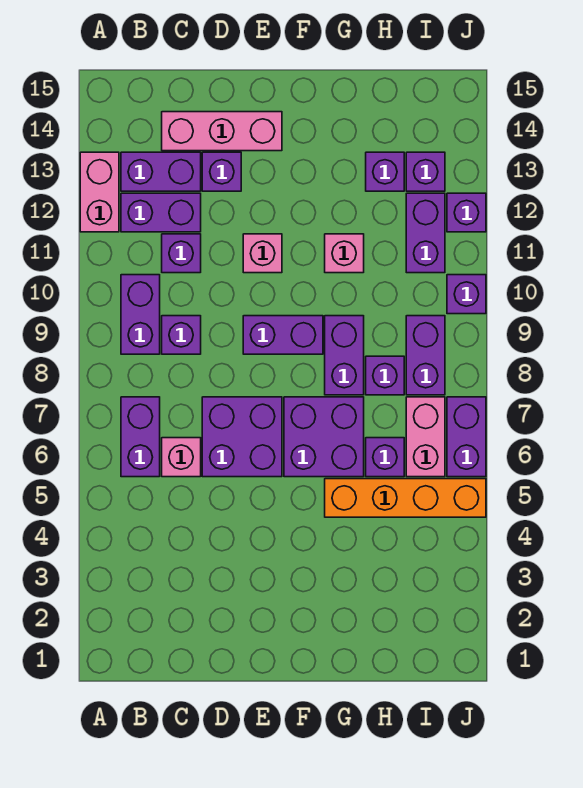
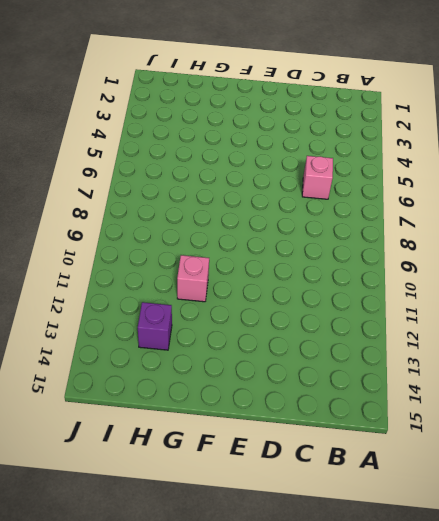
none -> pink brick A12:A13 level 1
none -> purple brick B6:B7 level 1
none -> purple brick B9:B10 level 1

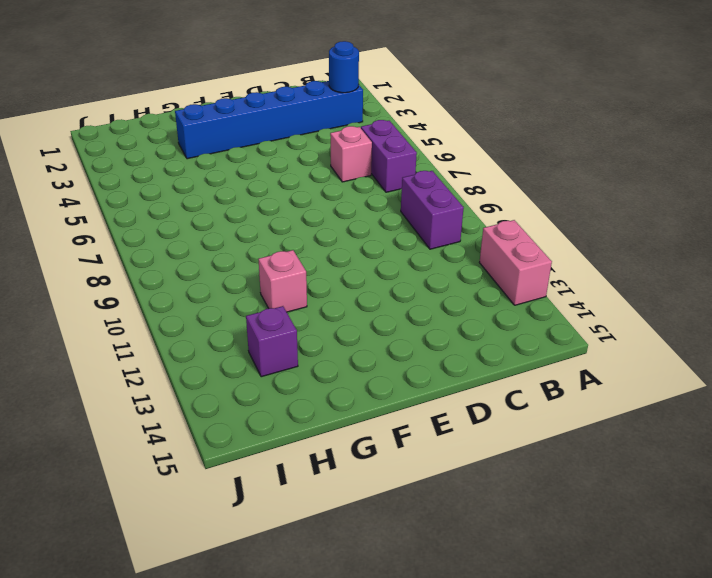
blue brick B3:G3 level 1 -> none
blue round brick B3 level 2 -> none
none -> purple brick B12:C12 level 1
none -> purple brick B13:C13 level 1
none -> purple brick C9 level 1

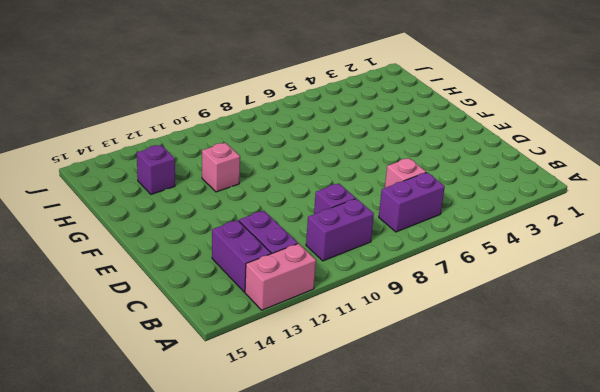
none -> purple brick C11 level 1
none -> pink brick C14:E14 level 1
none -> purple brick D6:E7 level 1

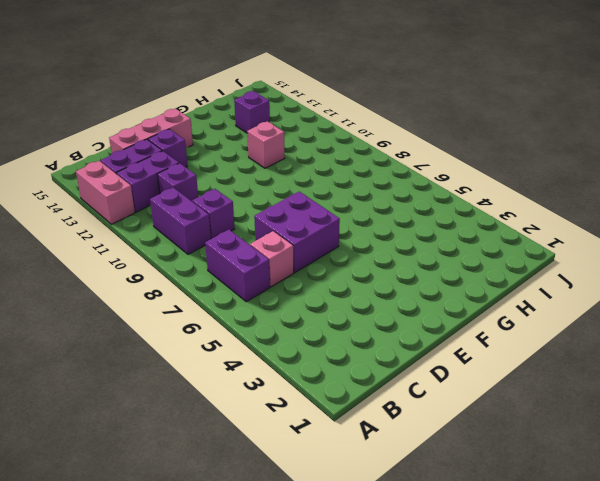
none -> purple brick E9:F9 level 1
none -> pink brick E11 level 1
none -> purple brick F6:G7 level 1

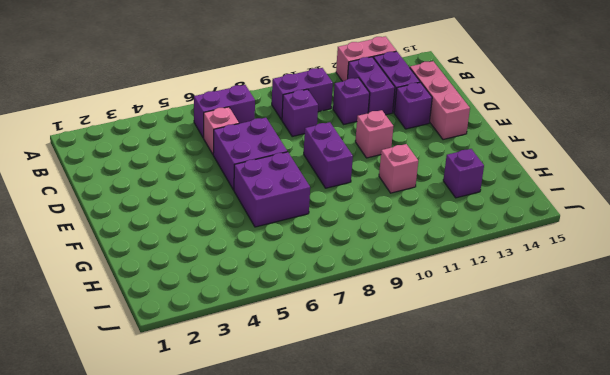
none -> orange brick G5:J5 level 1
none -> purple brick G8:G9 level 1
none -> purple brick H6 level 1

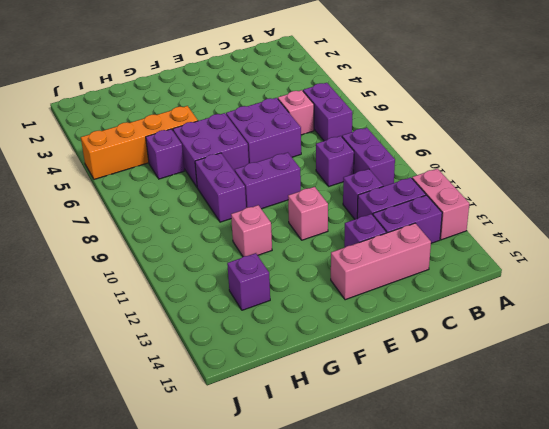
none -> purple brick H8 level 1
none -> pink brick I6:I7 level 1
none -> purple brick I8:I9 level 1

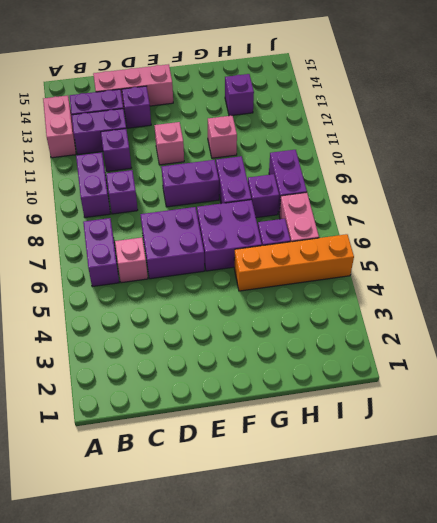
none -> purple brick I11:I12 level 1
none -> purple brick I13 level 1
none -> purple brick J6:J7 level 1

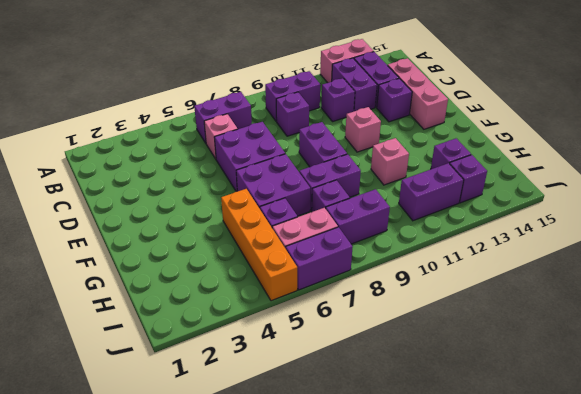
none -> purple brick J10 level 1
none -> purple brick J12 level 1

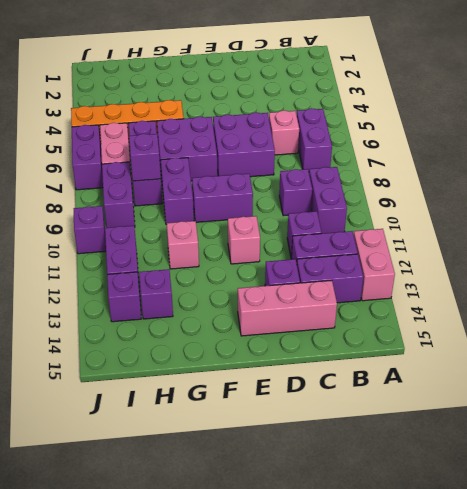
purple brick H8 level 2 -> purple brick J12 level 1

